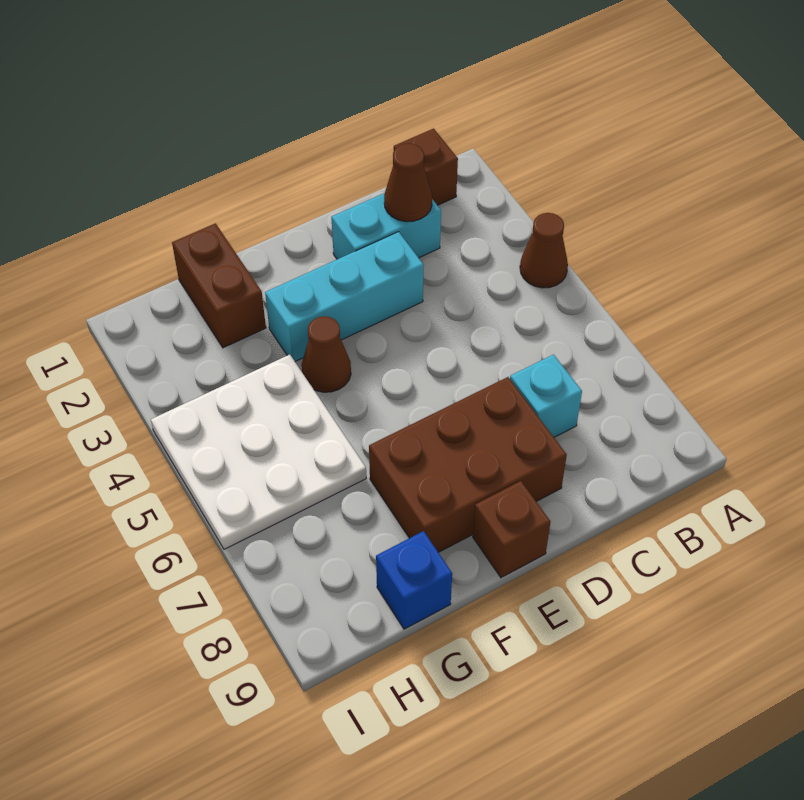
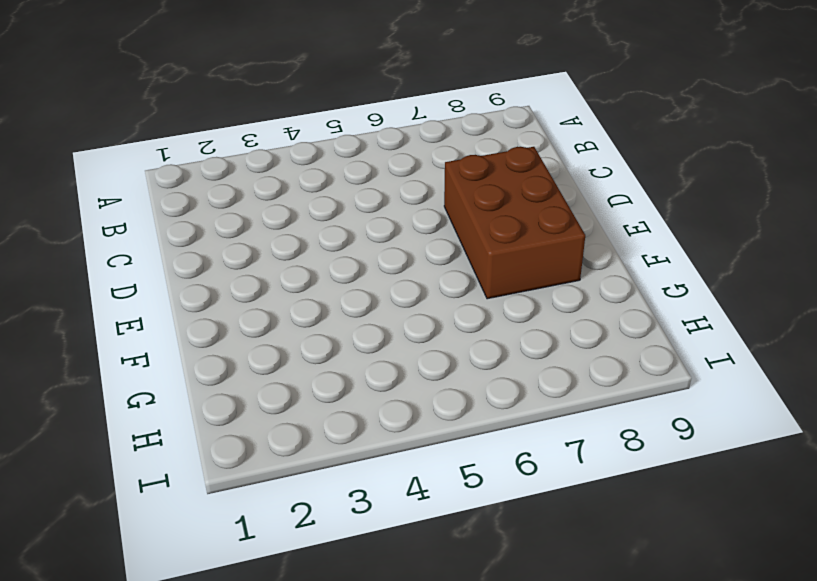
none -> brown cone A4 level 1
none -> brown brick B1 level 1
none -> cyan brick C2:D2 level 1

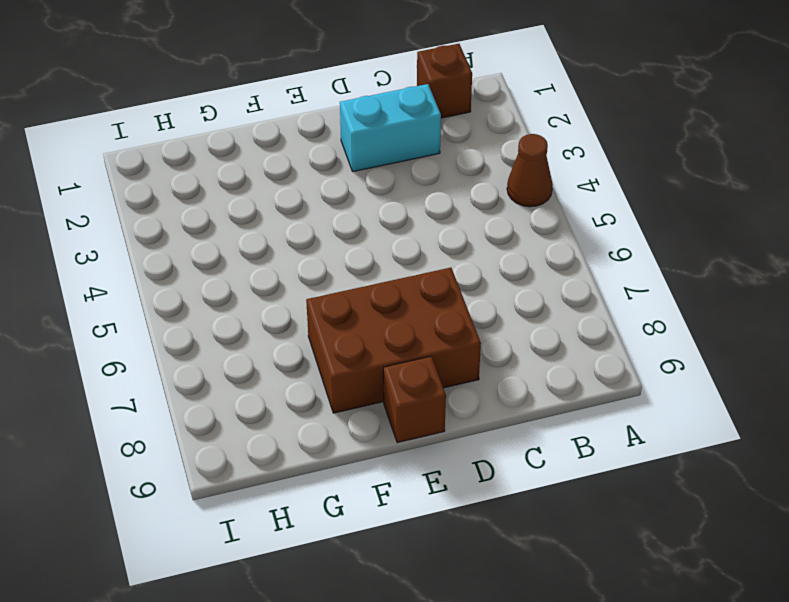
none -> cyan brick C7 level 1
none -> cyan brick D3:F3 level 1
none -> brown cone F4 level 1

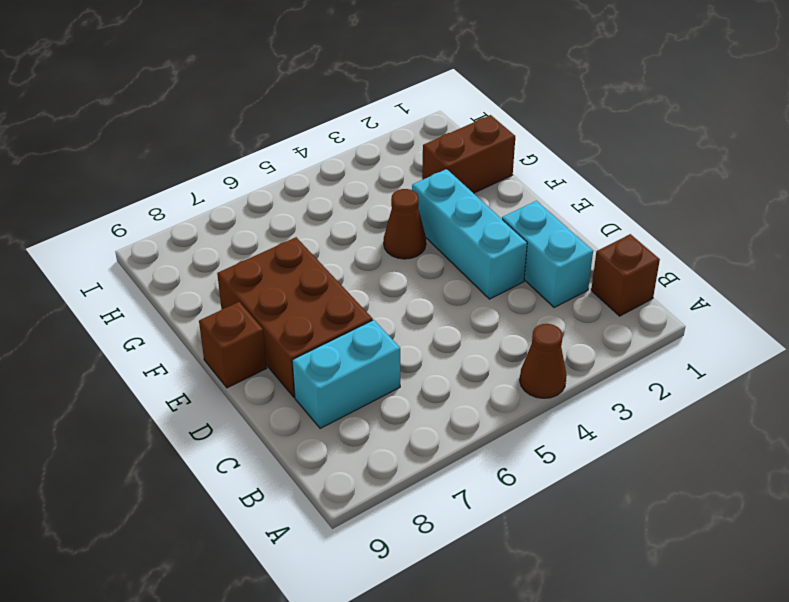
cyan brick C7:C8 level 1 -> cyan brick C7 level 1
none -> white plate G4:I6 level 1
none -> blue brick G9 level 1
none -> brown cone C2 level 2

